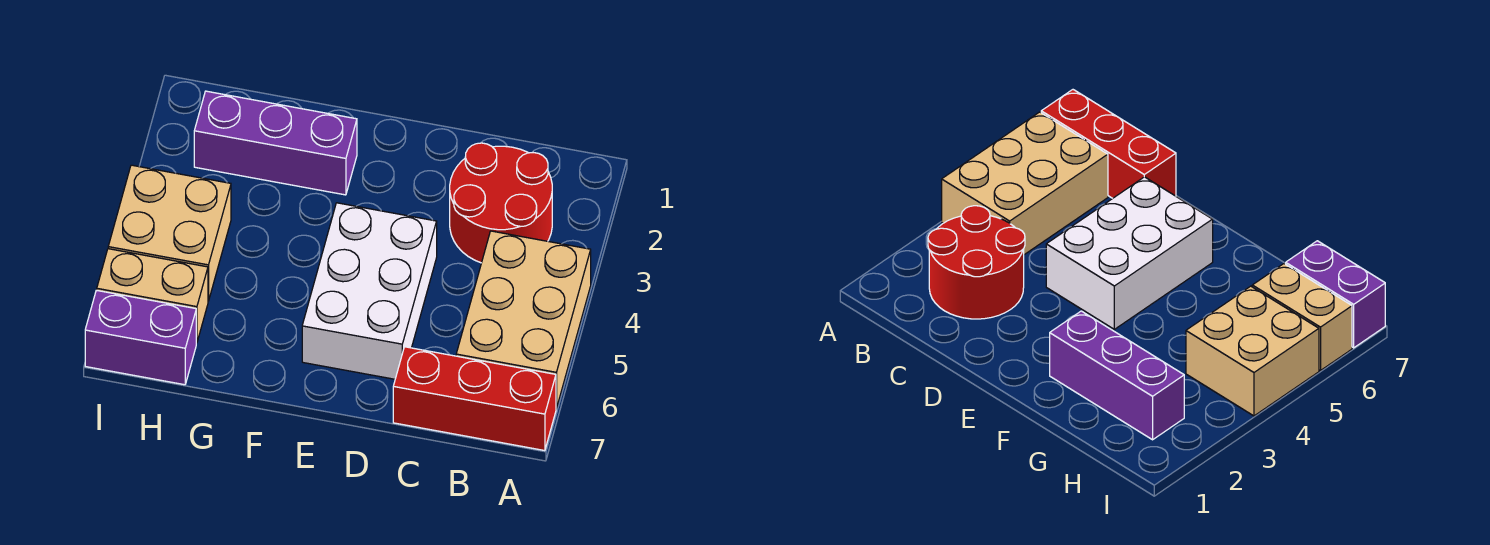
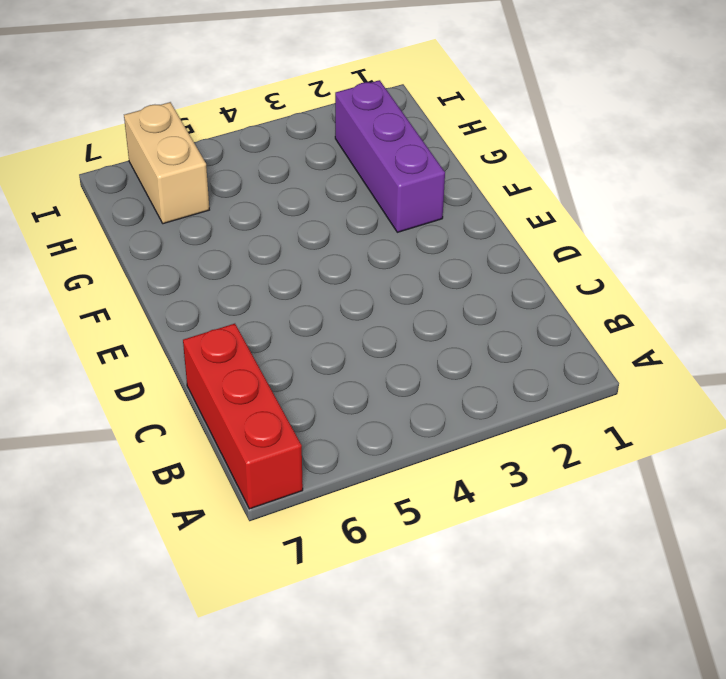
none -> tan brick A4:B6 level 1
none -> red round brick B2:C3 level 1

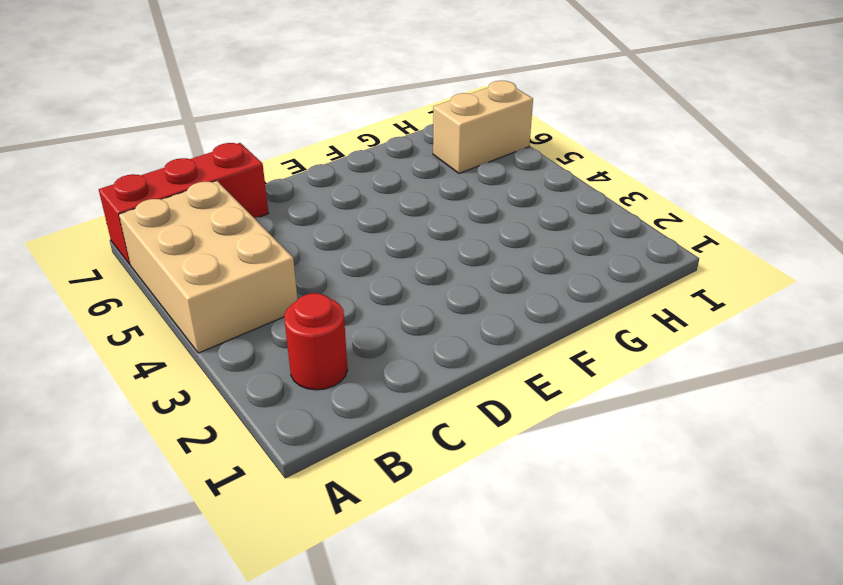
red round brick B2 level 1 -> red round brick B2:C3 level 1
none -> white brick D4:E6 level 1
none -> purple brick F2:H2 level 1

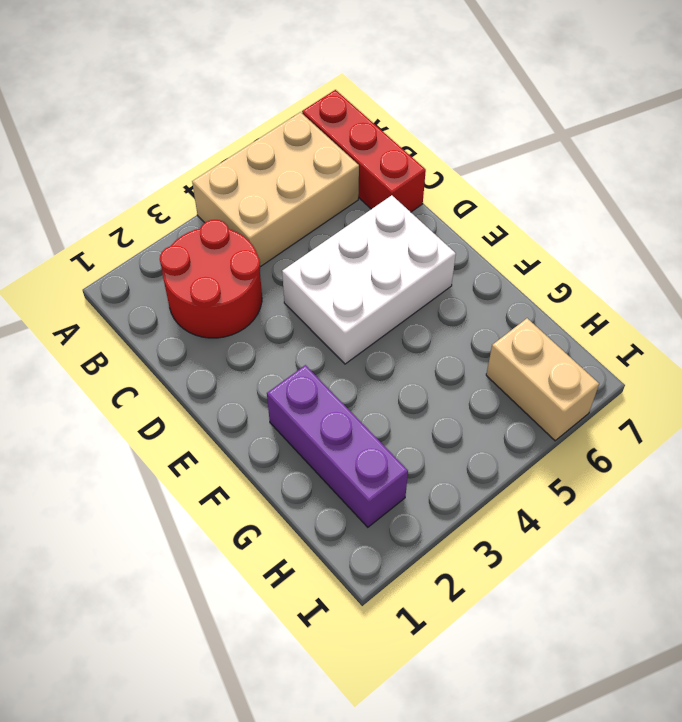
none -> tan brick H4:I5 level 1
none -> purple brick H7:I7 level 1

